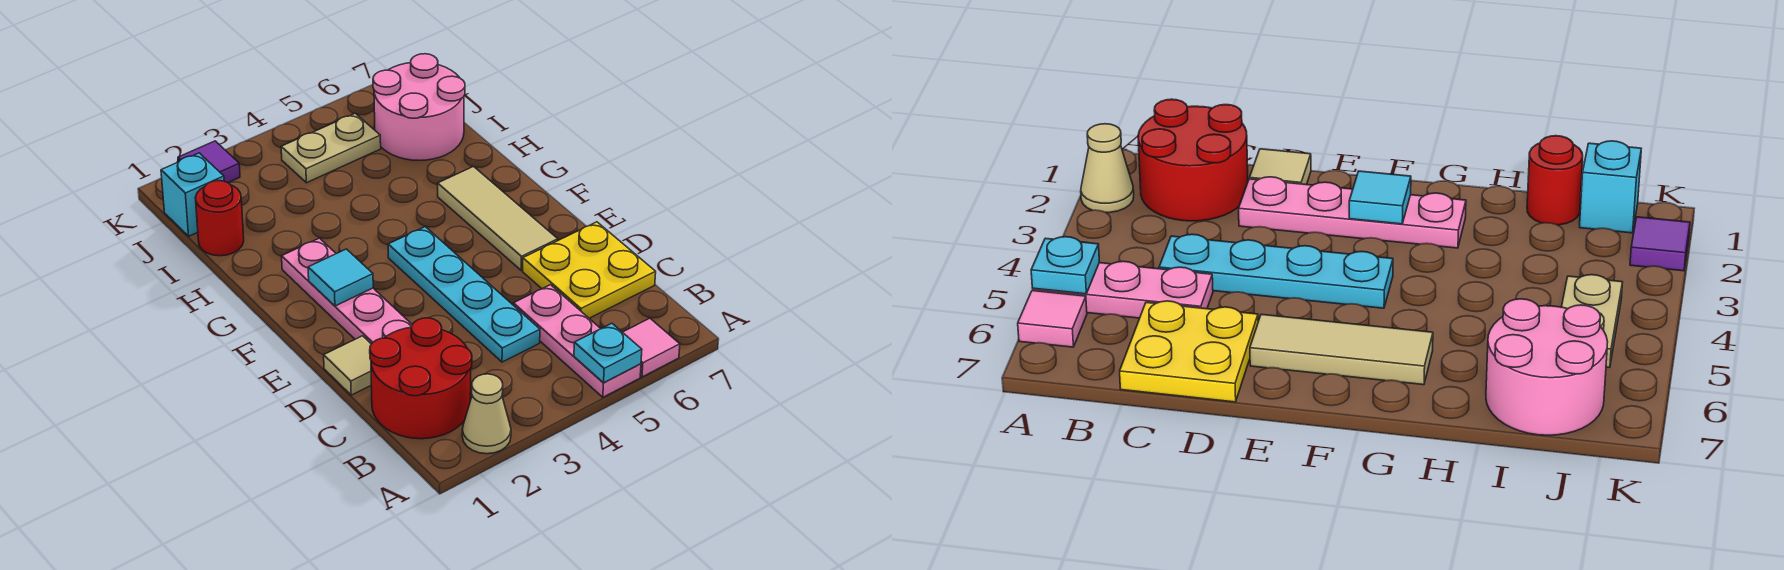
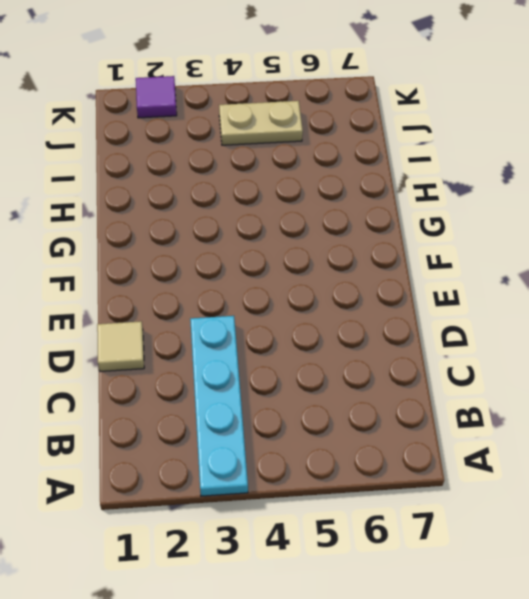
cyan plate A3:D3 level 1 -> cyan plate C4:F4 level 1
none -> tan cone A2 level 1
none -> pink plate A5:C5 level 1
none -> pink tile A6 level 1

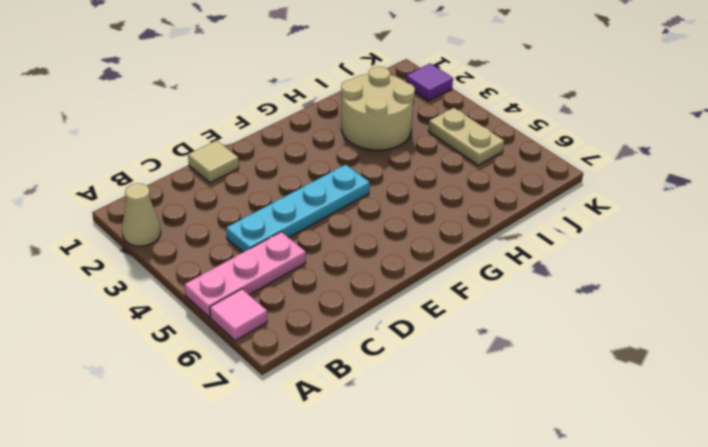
tan round brick H2:I3 level 1 -> none
none -> red round brick B1:C2 level 1
none -> yellow plate C6:D7 level 1
none -> pink plate D2:G2 level 1

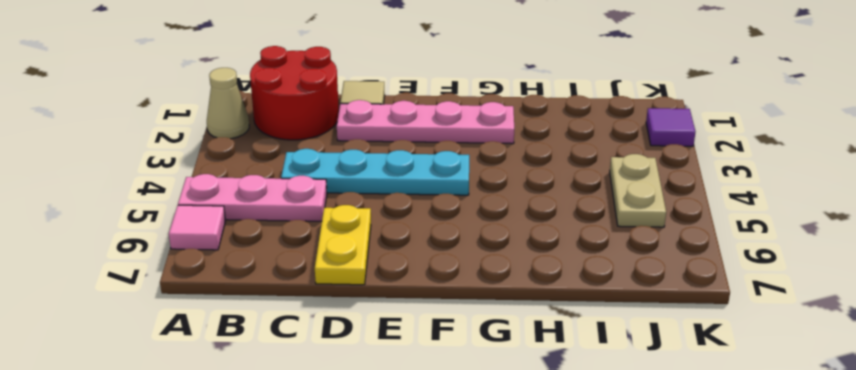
yellow plate D6:D7 level 1 -> yellow plate C6:D7 level 1
none -> tan tile E6:G6 level 1
none -> red round brick I1 level 1
none -> pink round brick I6:J7 level 1

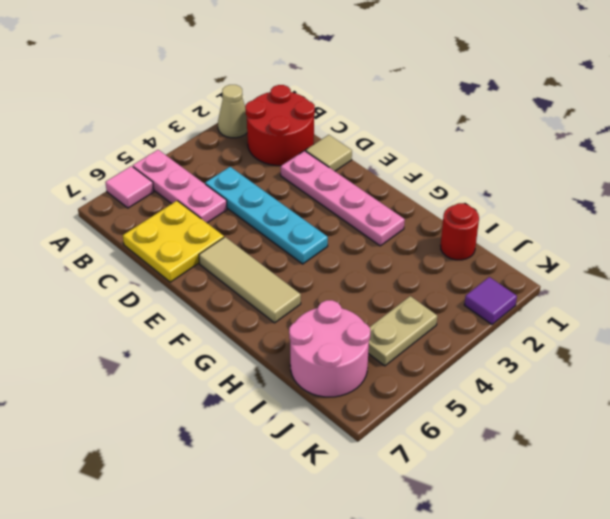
none -> cyan brick J1 level 1
none -> cyan plate A5 level 2
none -> cyan tile F2 level 2

